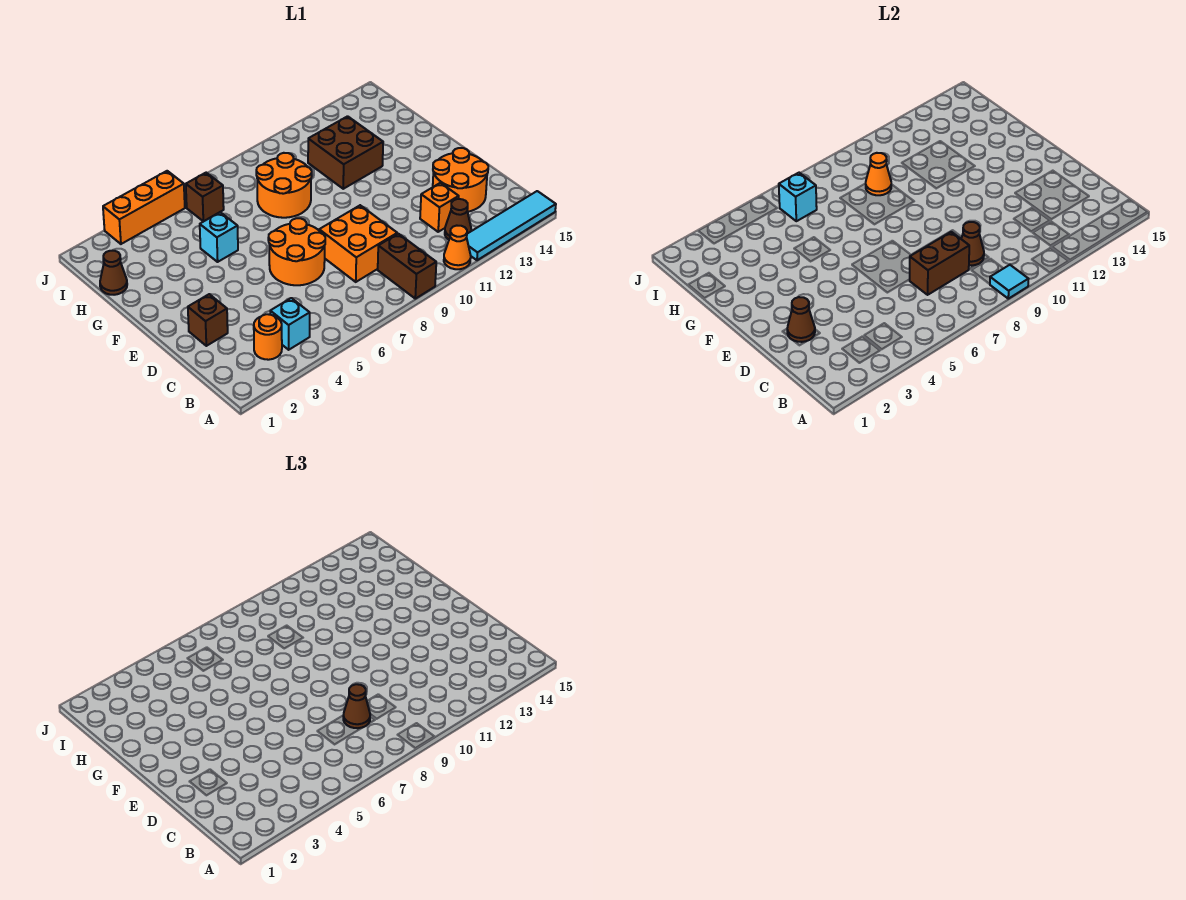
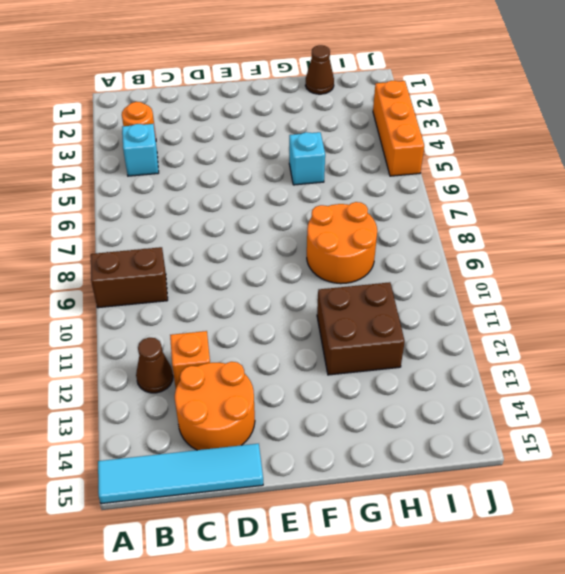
cyan tile A15:D15 level 1 -> cyan tile A12:A15 level 1
none -> orange cone A11 level 1
none -> orange brick C8:D9 level 1
none -> brown brick D2 level 1

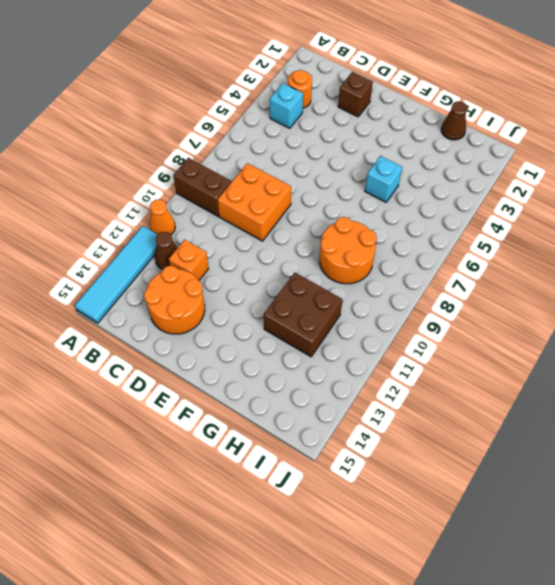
none -> orange round brick D6:E7 level 1
none -> brown brick I6 level 1
none -> orange brick J3:J5 level 1

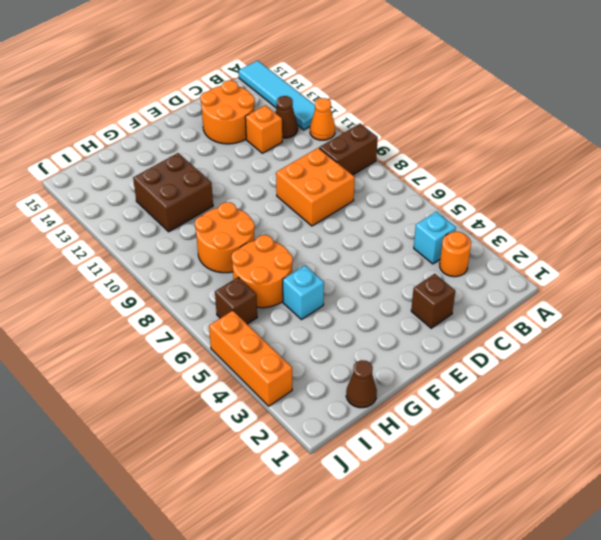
orange round brick G6:H7 level 1 -> orange round brick D6:E7 level 1
none -> cyan tile A9 level 2
none -> brown brick C7:C8 level 2
none -> brown cone C9 level 2

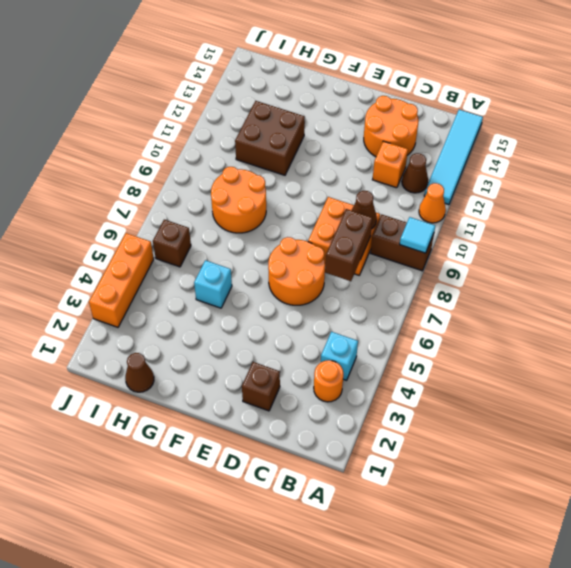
none -> brown cone D2 level 2
none -> orange cone H9 level 2
none -> cyan brick I6 level 2

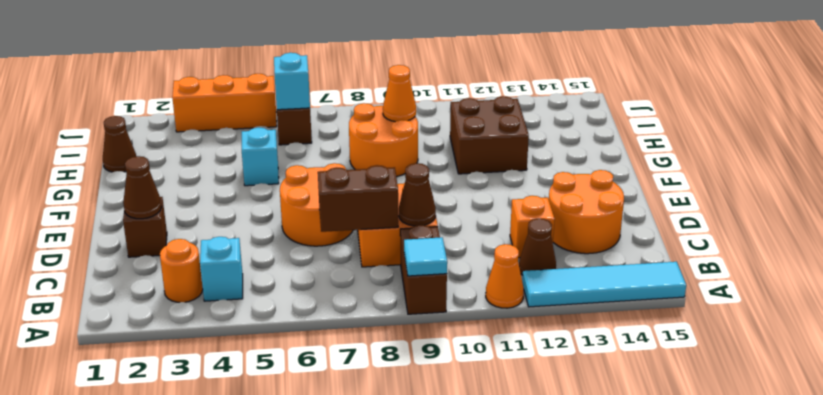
none -> brown cone C8 level 3

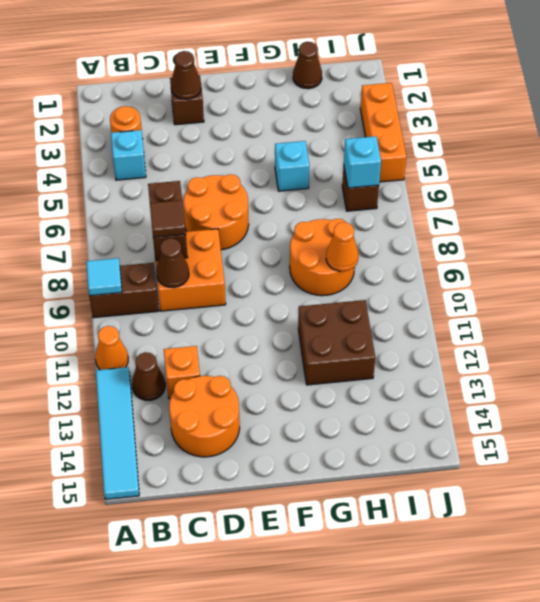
brown tile C8 level 3 -> brown cone C8 level 3

